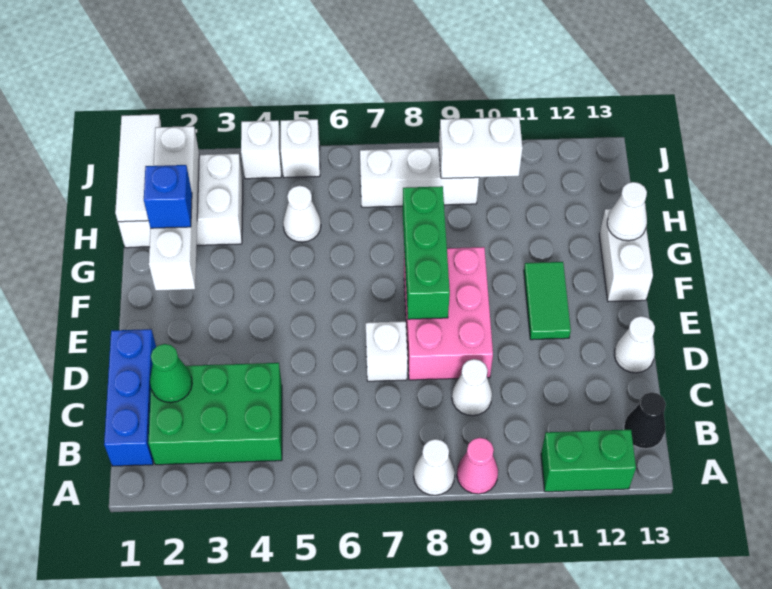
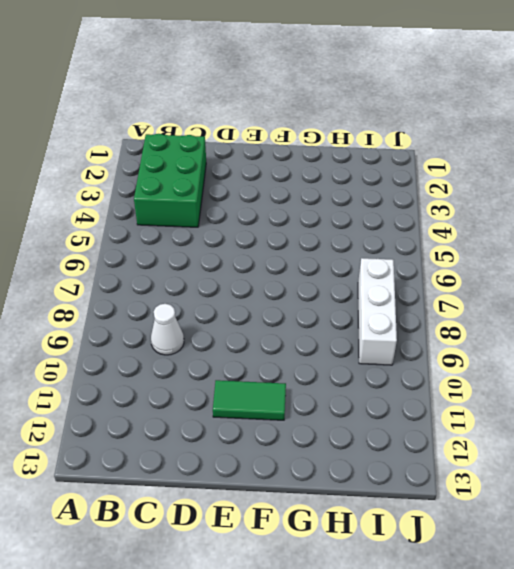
none -> white cone A8 level 1
none -> pink cone A9 level 1
none -> green brick A11:A12 level 1

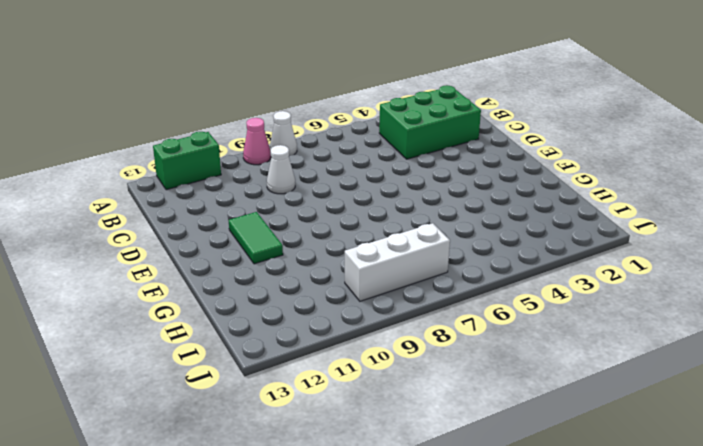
none -> blue brick B1:D1 level 1
none -> black cone B13 level 1
none -> white brick D7 level 1

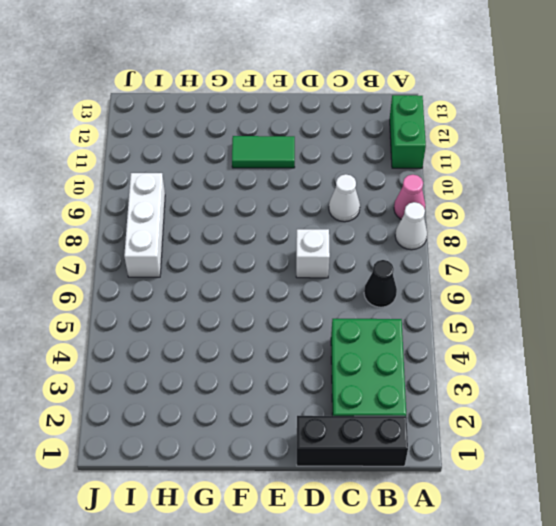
black brick B1:D1 level 1 -> blue brick B1:D1 level 1
black cone B6 level 1 -> black cone B13 level 1
none -> pink brick D8:F9 level 1
none -> white cone D13 level 1
none -> white brick F13:G13 level 1

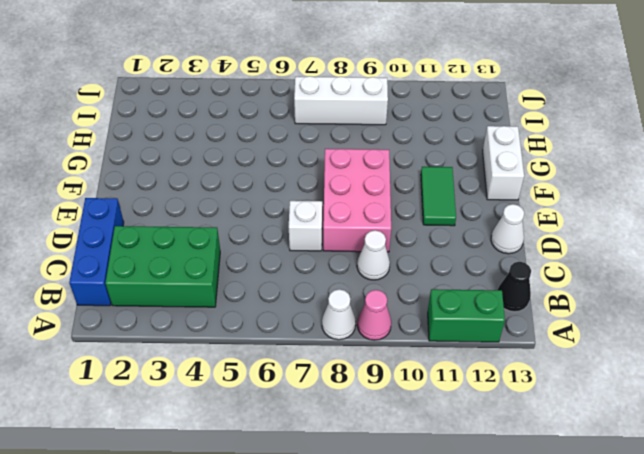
none -> white brick H1:I3 level 1
none -> white cone H5 level 1
none -> white brick J4 level 1

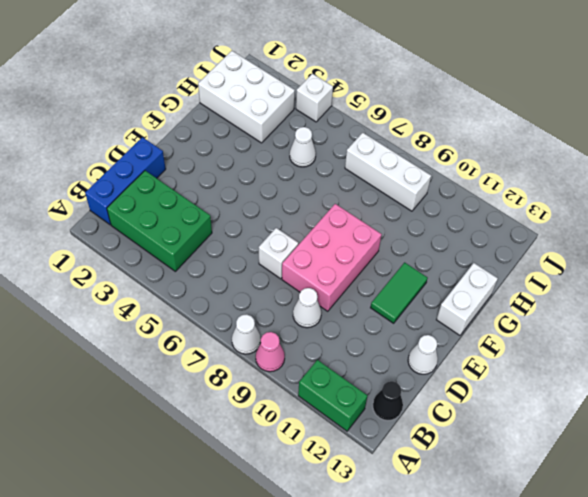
none -> white brick J5 level 1
none -> green cone C2 level 2
none -> green brick E8:G8 level 2

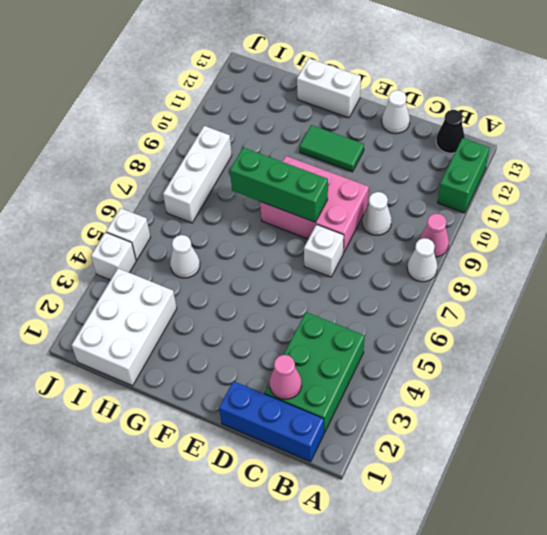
pink cone C2 level 2 -> green cone C2 level 2
none -> white brick F2:I2 level 2
none -> white cone G13 level 2
none -> white tile H1:J1 level 2

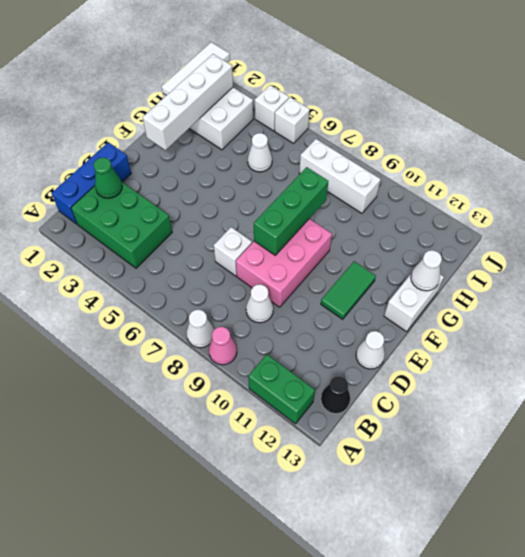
none -> white brick I9:I10 level 2
none -> blue brick G2 level 3

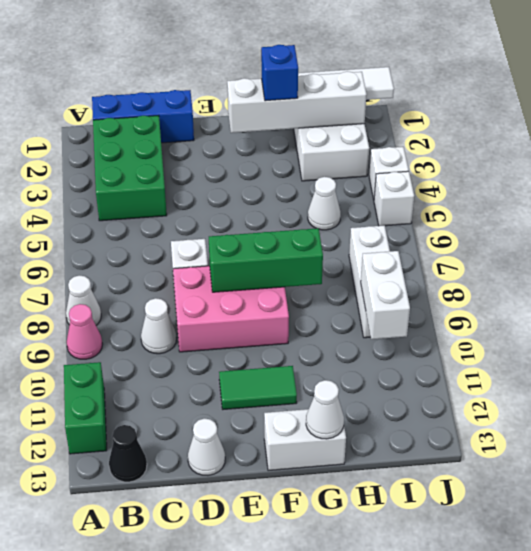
none -> green cone C2 level 2

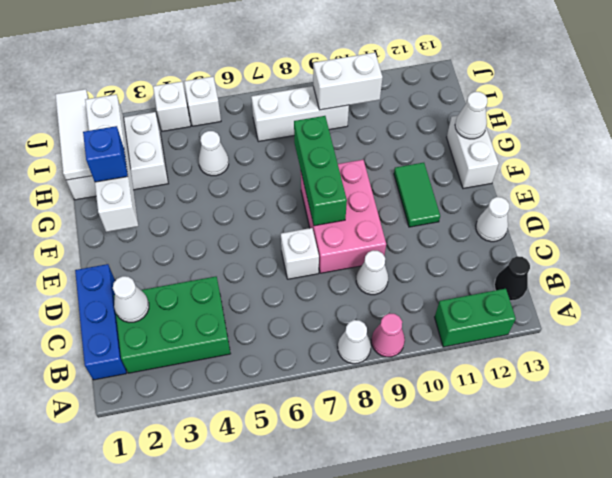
white cone C2 level 2 -> green cone C2 level 2

